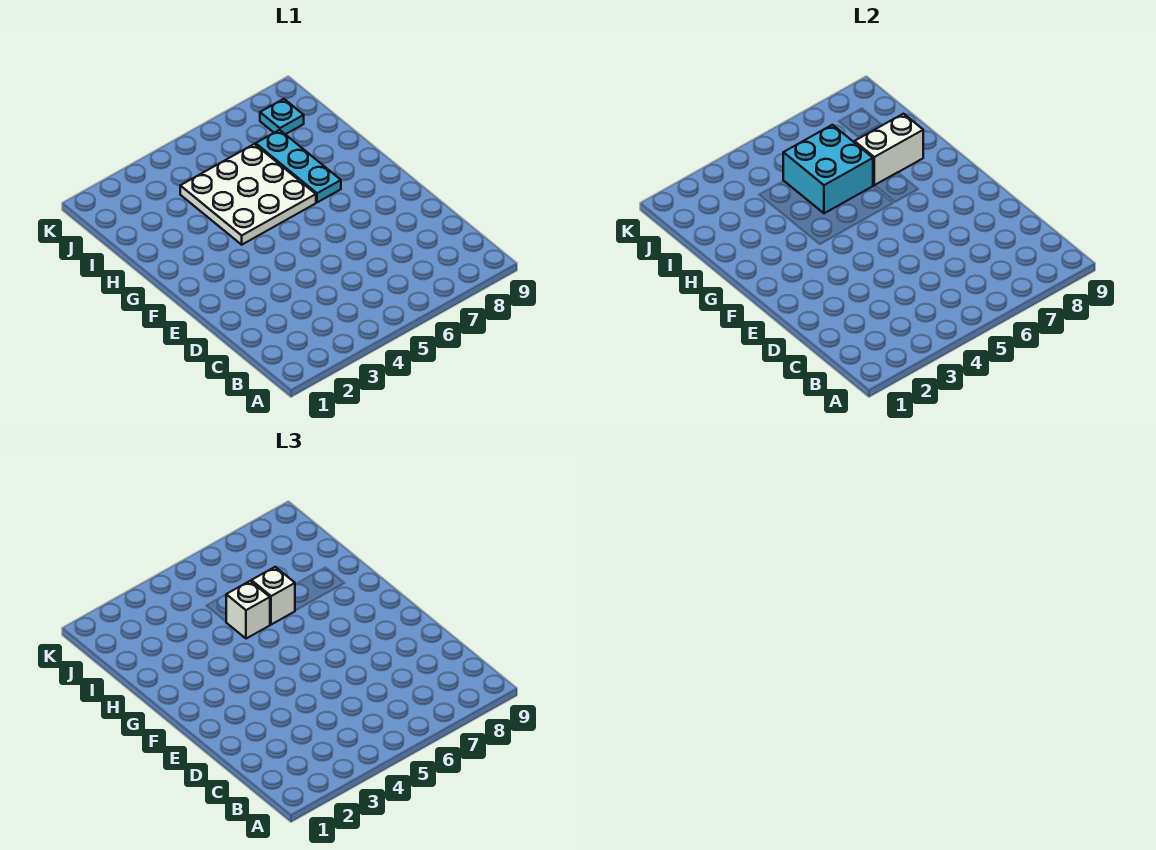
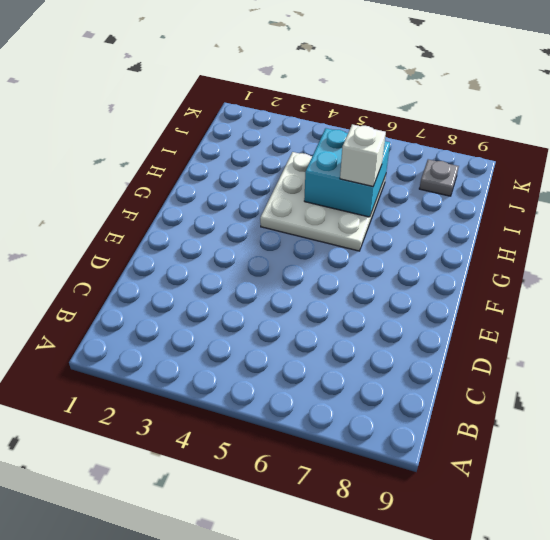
grey plate J8 level 1 -> cyan plate J8 level 1
none -> cyan plate G7:I7 level 1
none -> white brick H7:H8 level 2

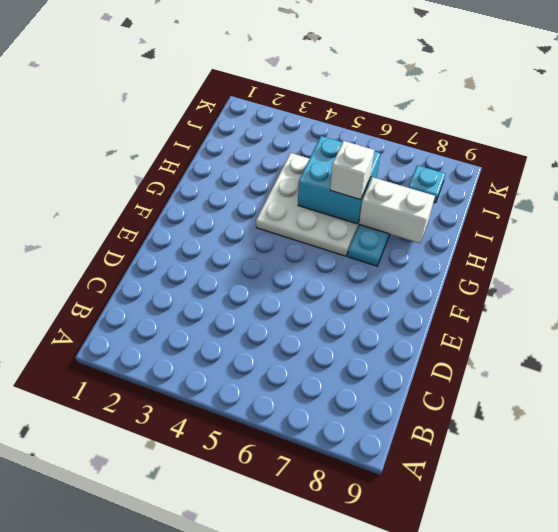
none -> white brick H5 level 3

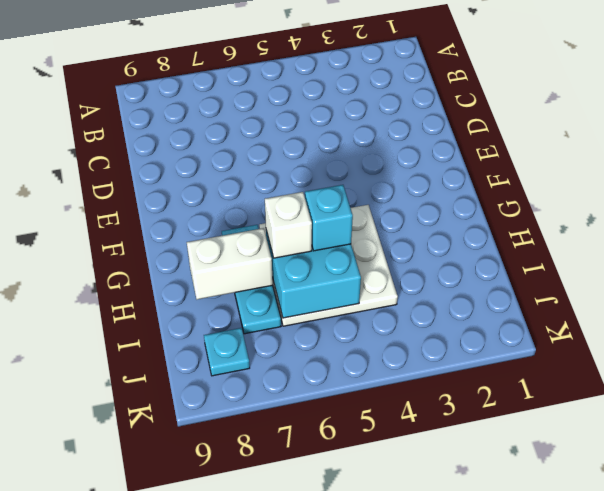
cyan brick H5 level 3 -> white brick H5 level 3

